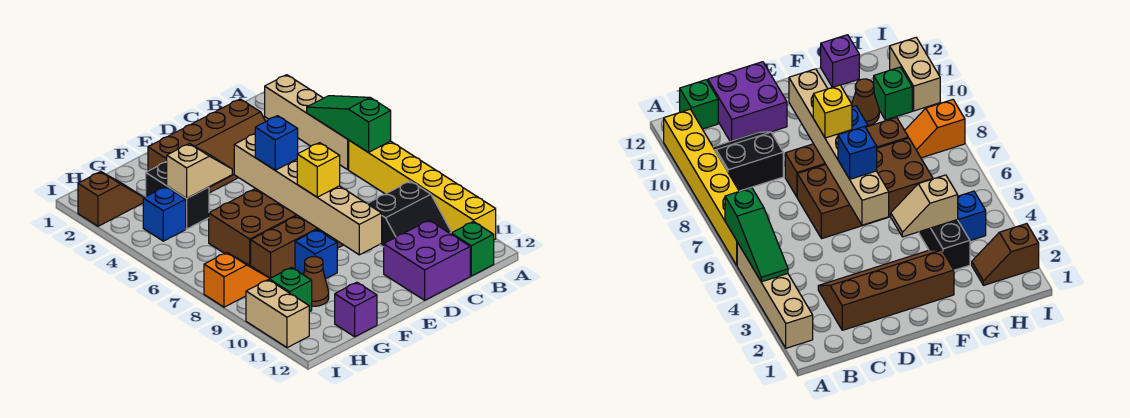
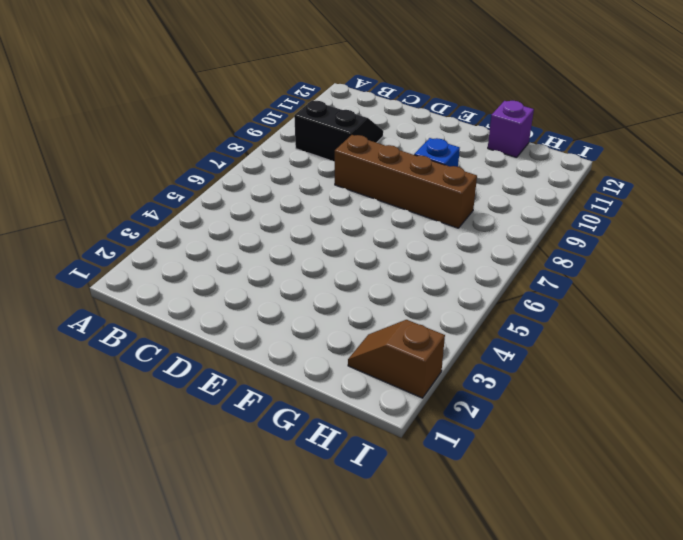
none -> tan brick A2:A5 level 1
none -> yellow brick A6:A11 level 1
none -> green brick B12 level 1

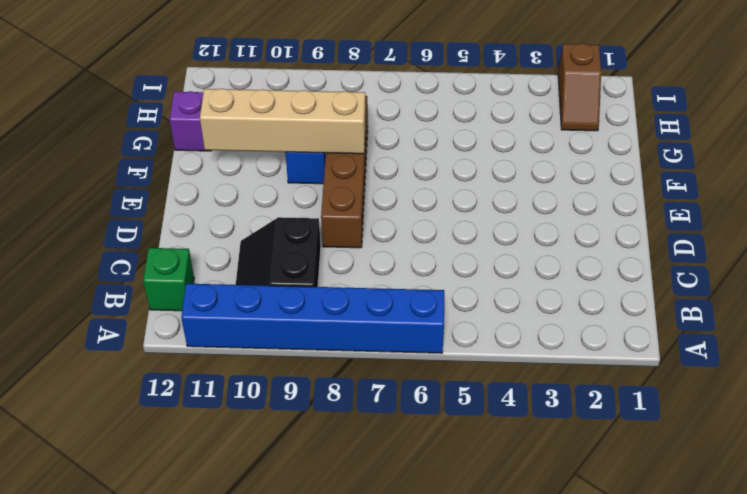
blue brick A6:A11 level 1 -> yellow brick A6:A11 level 1
tan brick F8:F11 level 2 -> tan brick A2:A5 level 1
none -> brown slope C2:F3 level 1 top 2
none -> purple brick C11:D12 level 1
none -> brown brick D6:G7 level 1

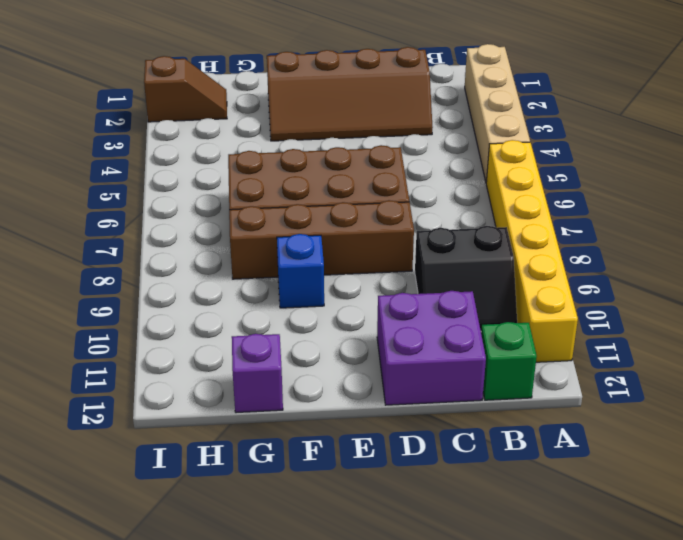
none -> black brick G3:G4 level 1
none -> brown cone G10 level 1
none -> blue brick H4 level 1

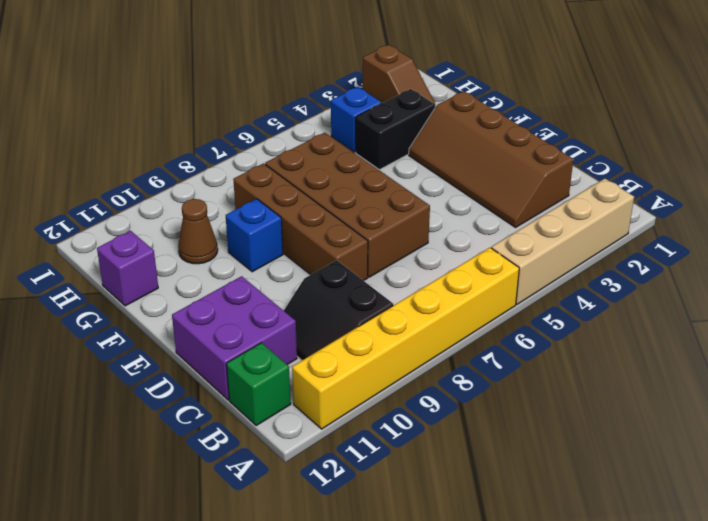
none -> orange slope H8:I8 level 1 top I
none -> green brick H10 level 1
none -> tan brick I10:I11 level 1

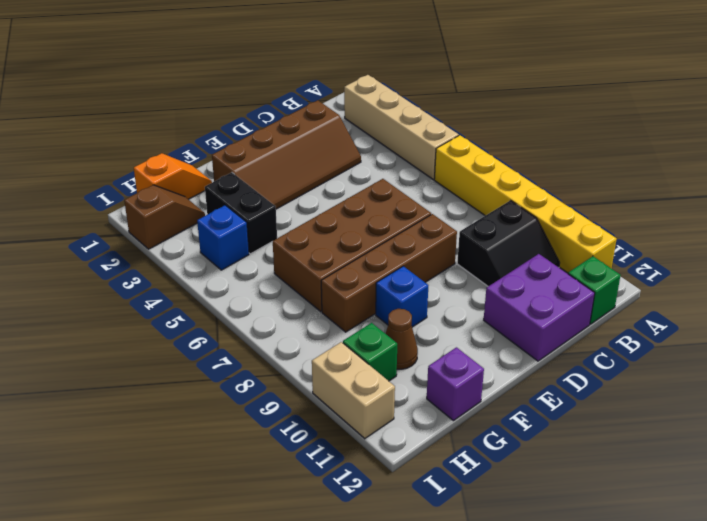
orange slope G1:H1 level 1 top H -> orange slope H8:I8 level 1 top I
none -> green slope A4:A6 level 2 top 6
none -> tan brick E5:E10 level 2
none -> tan slope F4:G4 level 2 top G

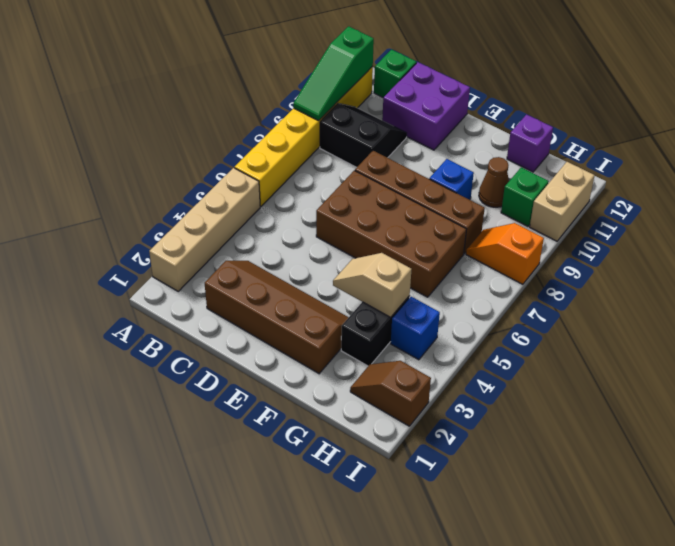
green slope A9:A11 level 2 top 11 -> green slope A4:A6 level 2 top 6
none -> tan brick E5:E10 level 2
none -> blue brick E6 level 3
none -> yellow brick E8 level 3

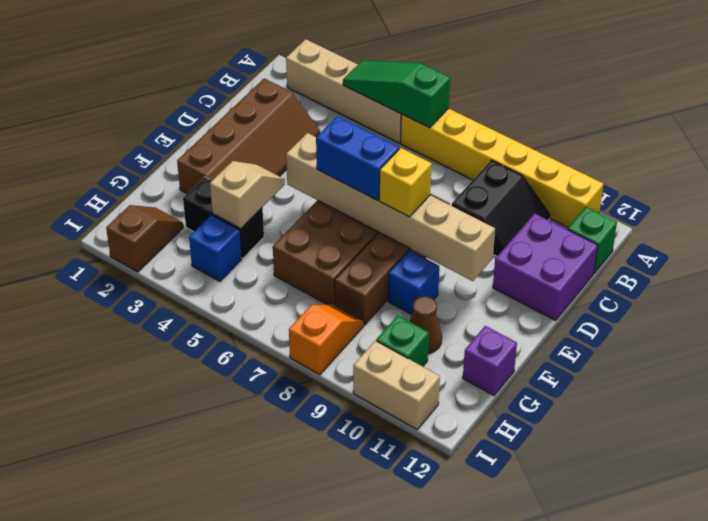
blue brick E6:E7 level 3 -> blue brick E6 level 3

